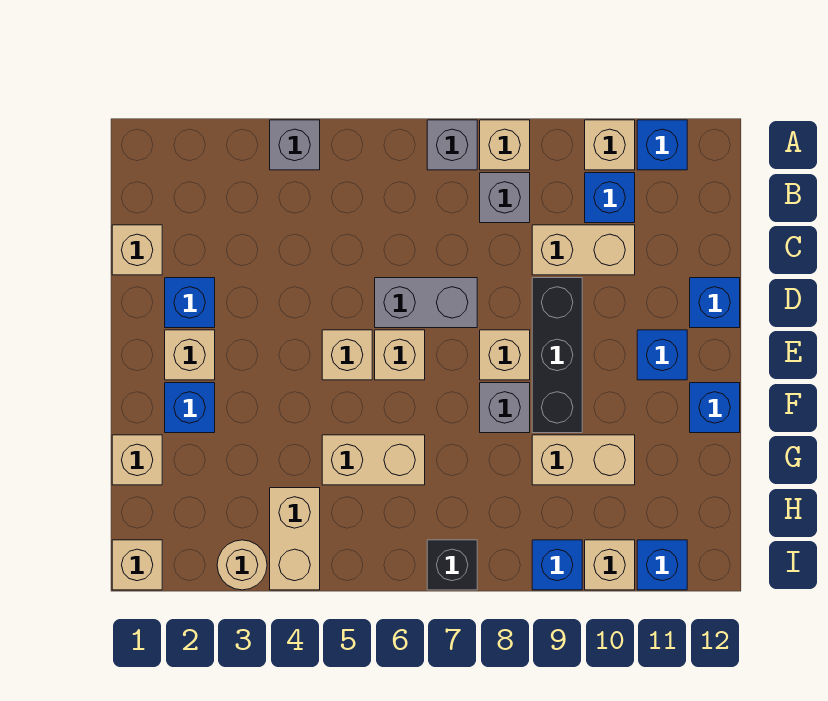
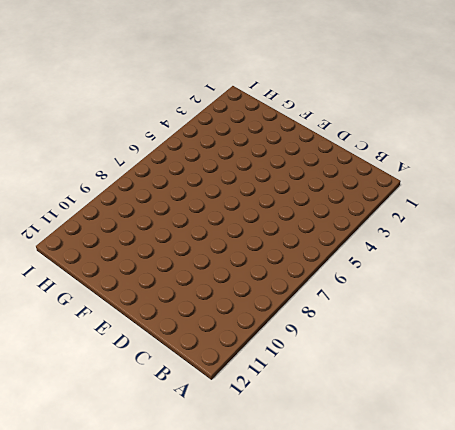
none -> grey brick A4 level 1
none -> grey brick A7 level 1
none -> tan brick A8 level 1
none -> tan brick A10 level 1

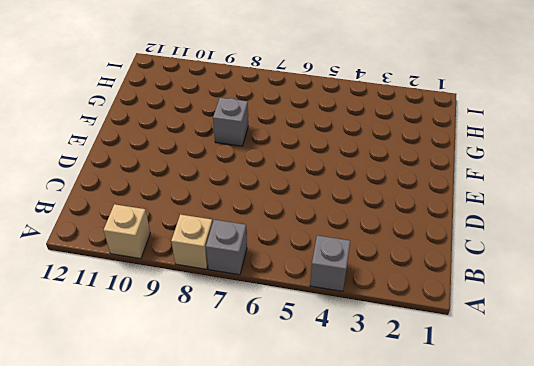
none -> blue brick A11 level 1
none -> grey brick B8 level 1
none -> blue brick B10 level 1
none -> tan brick C1 level 1

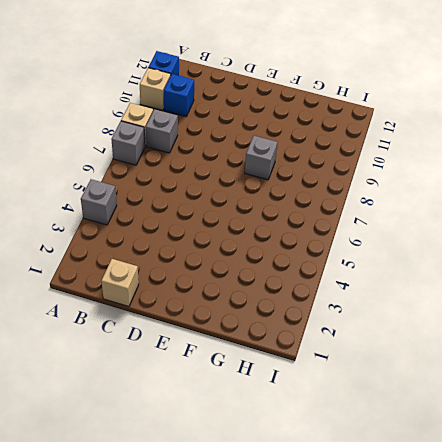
none -> tan brick C9:C10 level 1
none -> blue brick D2 level 1
none -> grey brick D6:D7 level 1
none -> black brick D9:F9 level 1

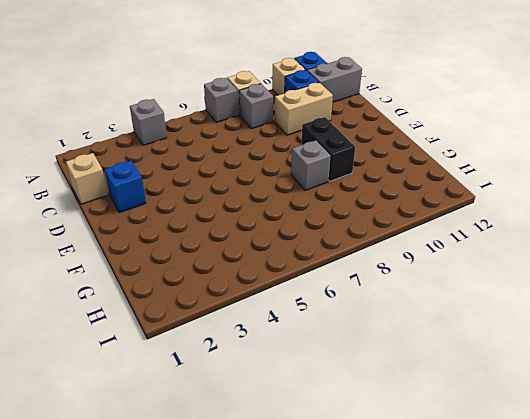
grey brick B11:B12 level 1 -> grey brick D6:D7 level 1
black brick E9:F9 level 1 -> black brick D9:F9 level 1
none -> blue brick D12 level 1
none -> tan brick E2 level 1
none -> tan brick E5 level 1
none -> tan brick E6 level 1

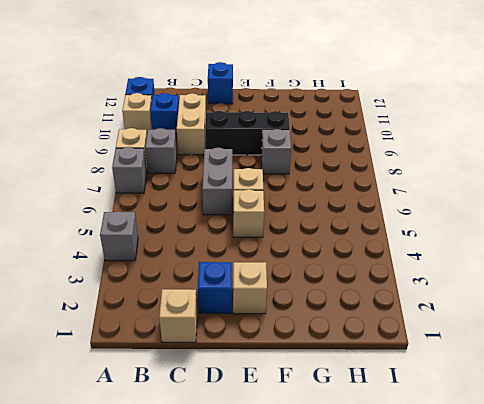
none -> tan brick E8 level 1
none -> blue brick E11 level 1
none -> blue brick F2 level 1
none -> blue brick F12 level 1

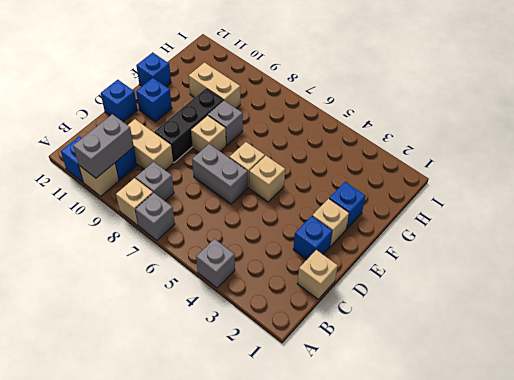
grey brick A10:B10 level 2 -> none
none -> tan brick G1 level 1
none -> tan brick G5:G6 level 1
none -> tan brick H4:I4 level 1
none -> tan brick I1 level 1

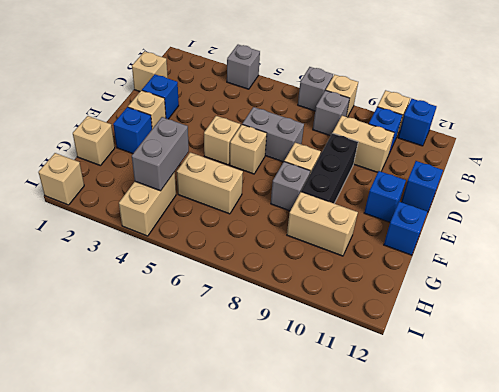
grey brick G4:H4 level 2 -> none
none -> tan round brick I3 level 1
none -> black brick I7 level 1
none -> blue brick I9 level 1
none -> tan brick I10 level 1

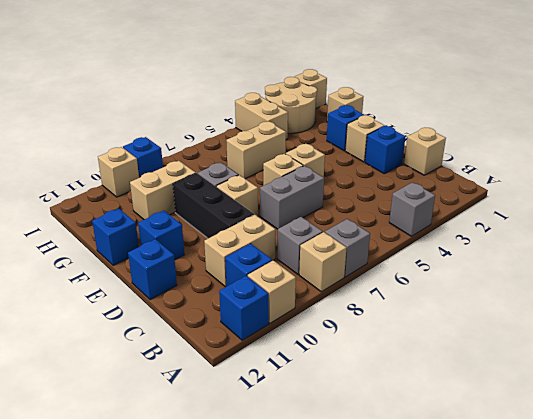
tan round brick H2:I3 level 1 -> tan round brick I3 level 1
none -> black brick I7 level 1
none -> blue brick I11 level 1

